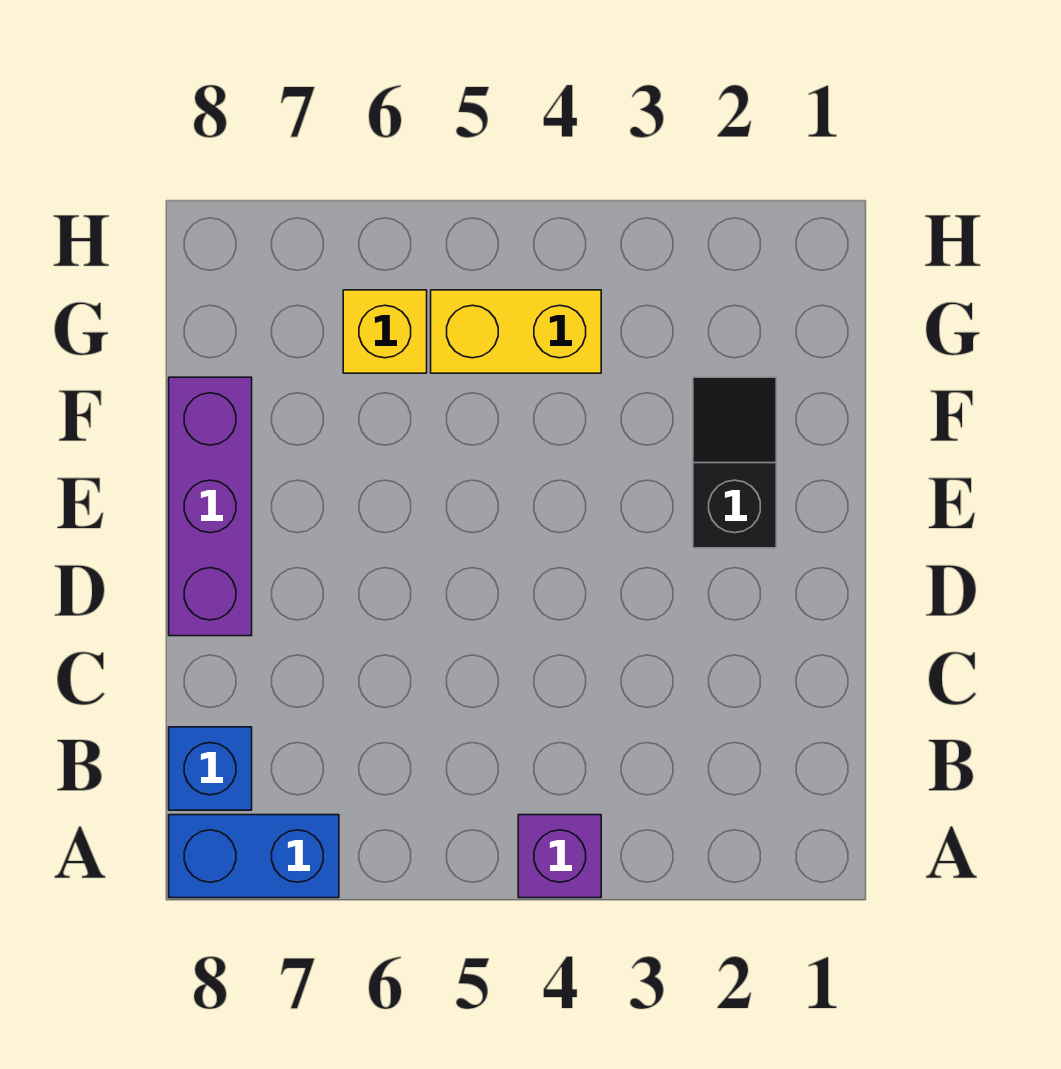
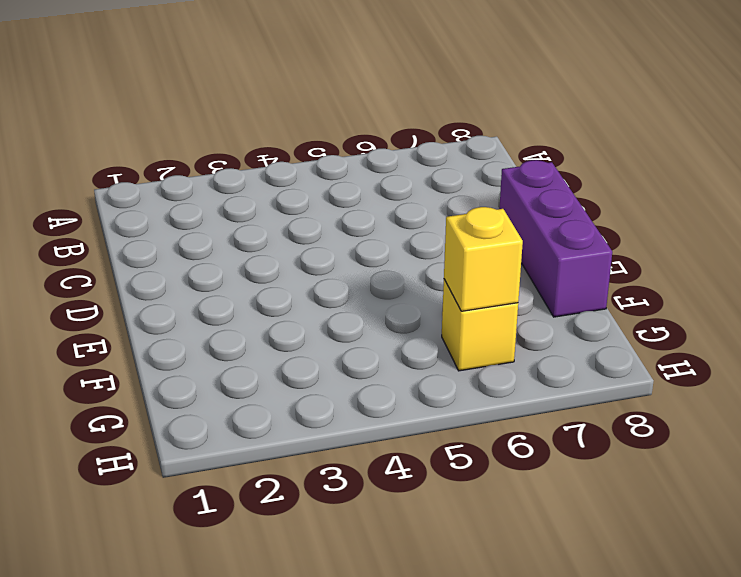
yellow brick G6 level 2 -> none
none -> purple brick A4 level 1
none -> blue brick A7:A8 level 1

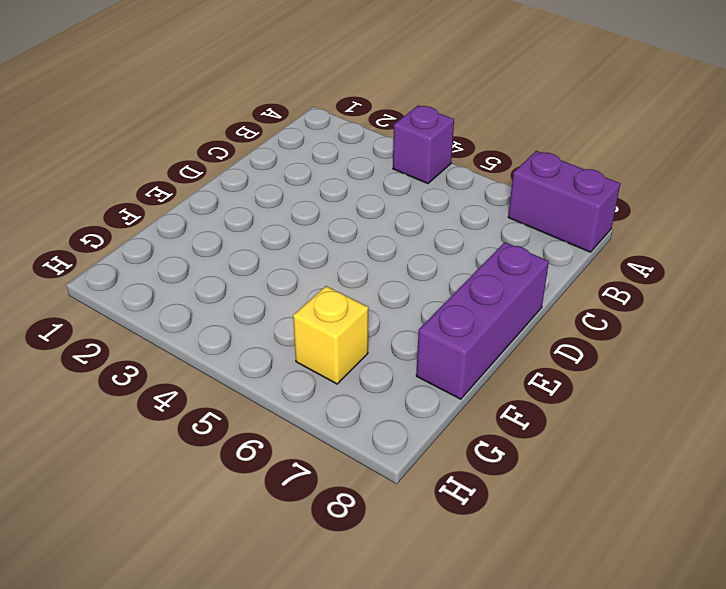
purple brick A7:A8 level 1 -> blue brick A7:A8 level 1
none -> blue brick B8 level 1
none -> black slope E2:F2 level 1 top E

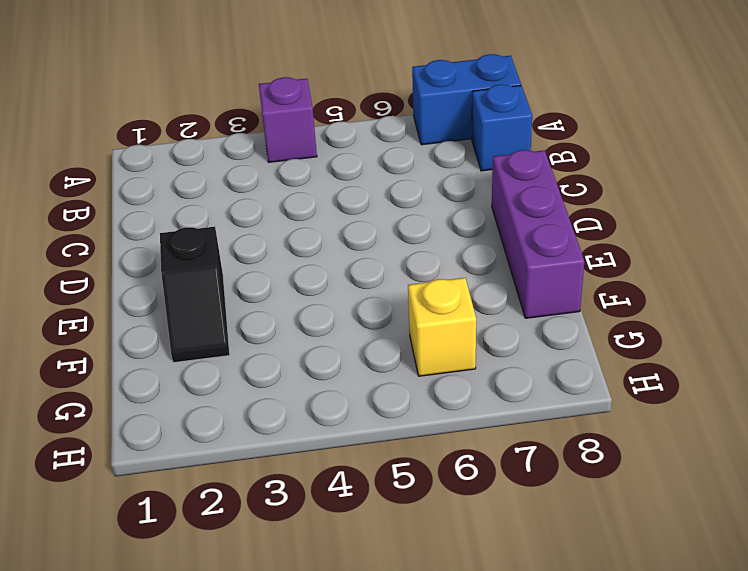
none -> yellow brick G4:G5 level 1

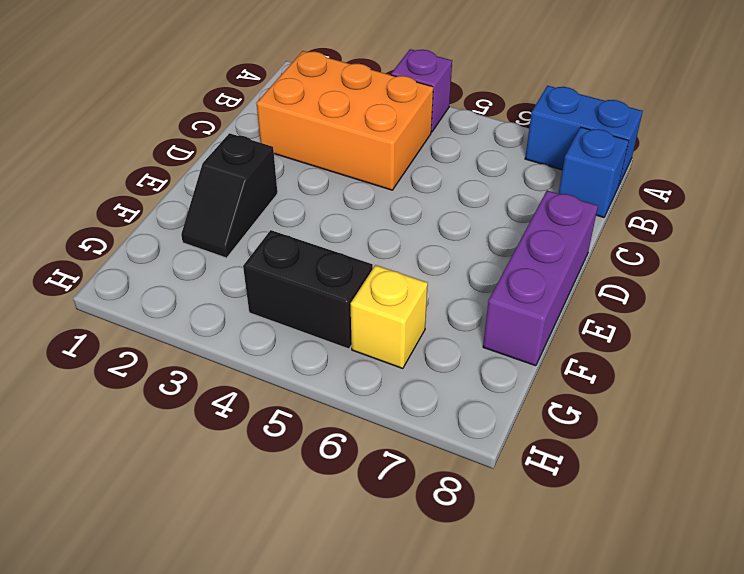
orange brick B2:C4 level 1 -> none
black brick G4:G5 level 1 -> yellow brick G4:G5 level 1

